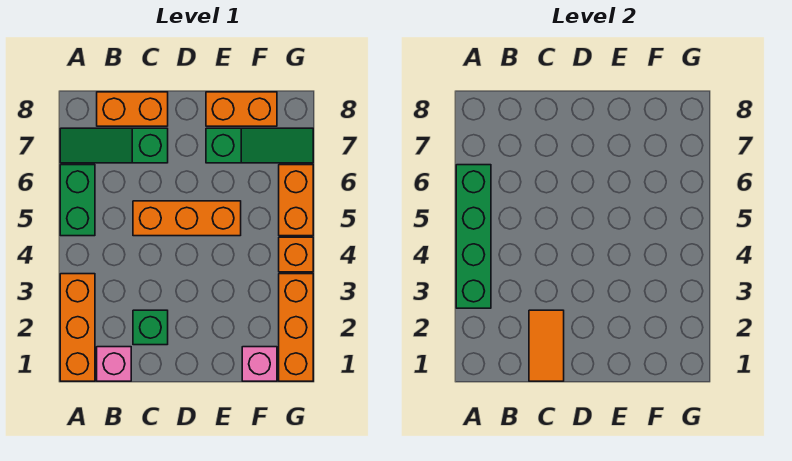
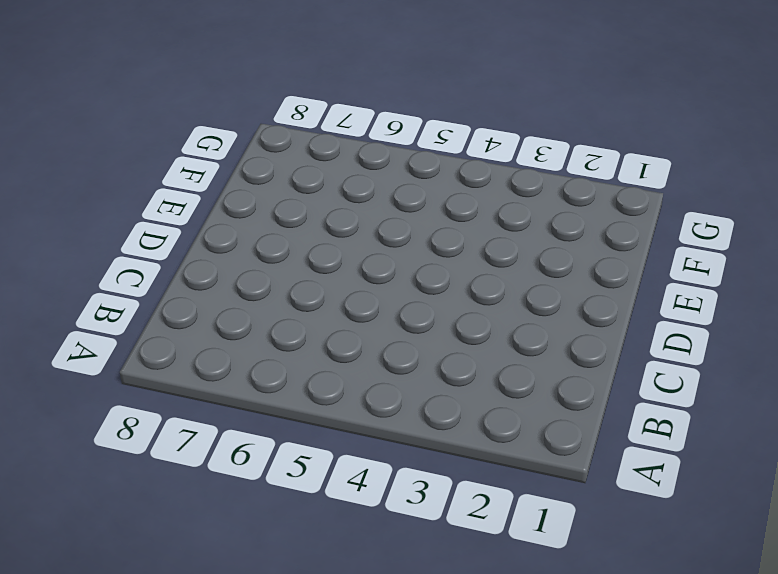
none -> orange brick A1:A3 level 1
none -> green brick A5:A6 level 1
none -> green slope A7:C7 level 1 top C

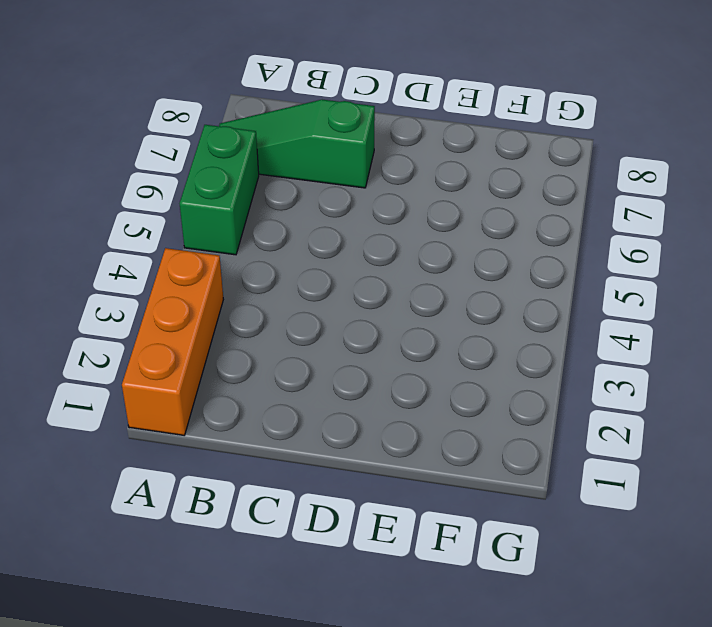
none -> pink brick B1 level 1
none -> orange brick B8:C8 level 1
none -> green brick C2 level 1

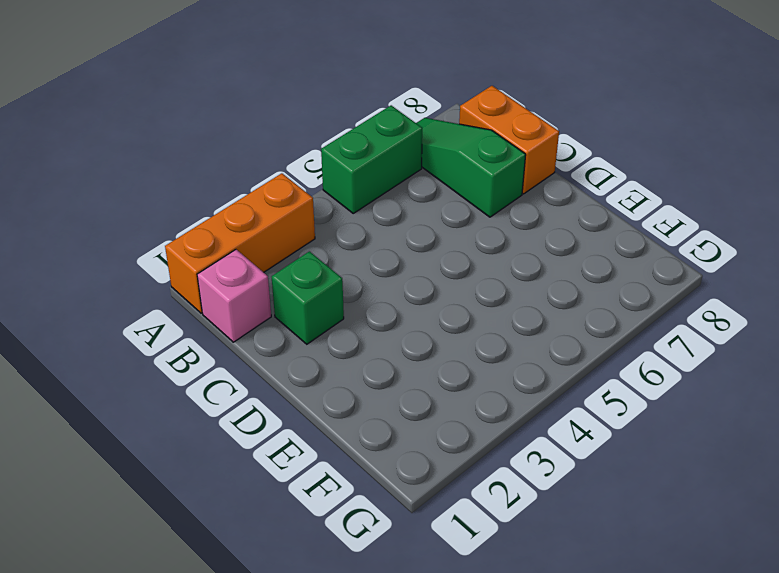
none -> orange brick C5:E5 level 1
none -> green slope E7:G7 level 1 top E
none -> orange brick E8:F8 level 1

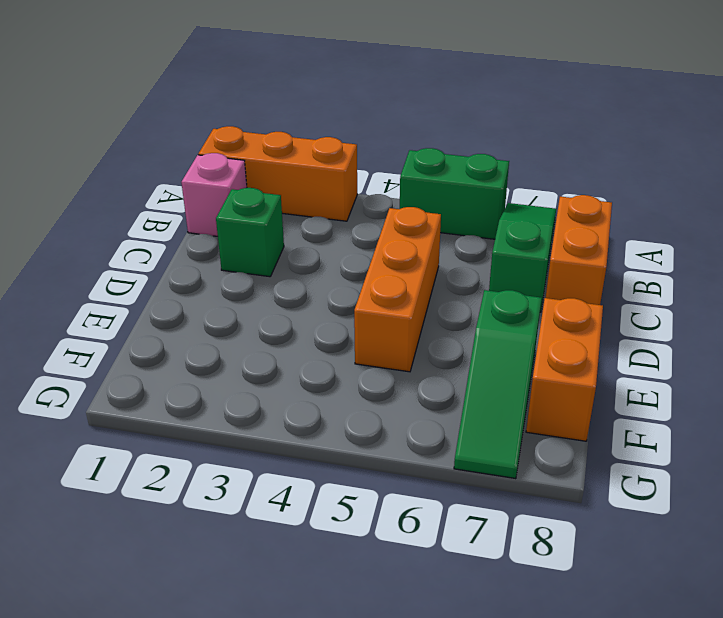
none -> pink brick F1 level 1
none -> orange brick G1:G3 level 1
none -> orange brick G4 level 1

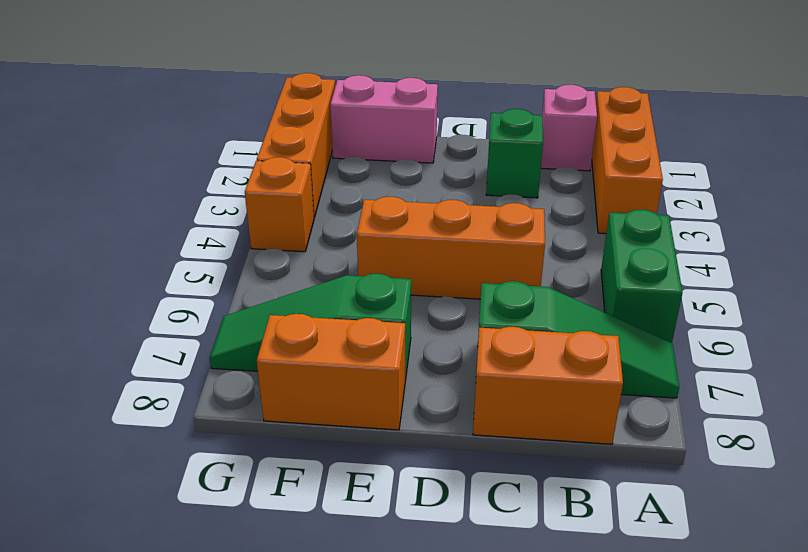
pink brick E1:F1 level 1 -> pink brick F1 level 1
none -> orange brick G5:G6 level 1
none -> green brick A3:A6 level 2
none -> orange tile C1:C2 level 2

